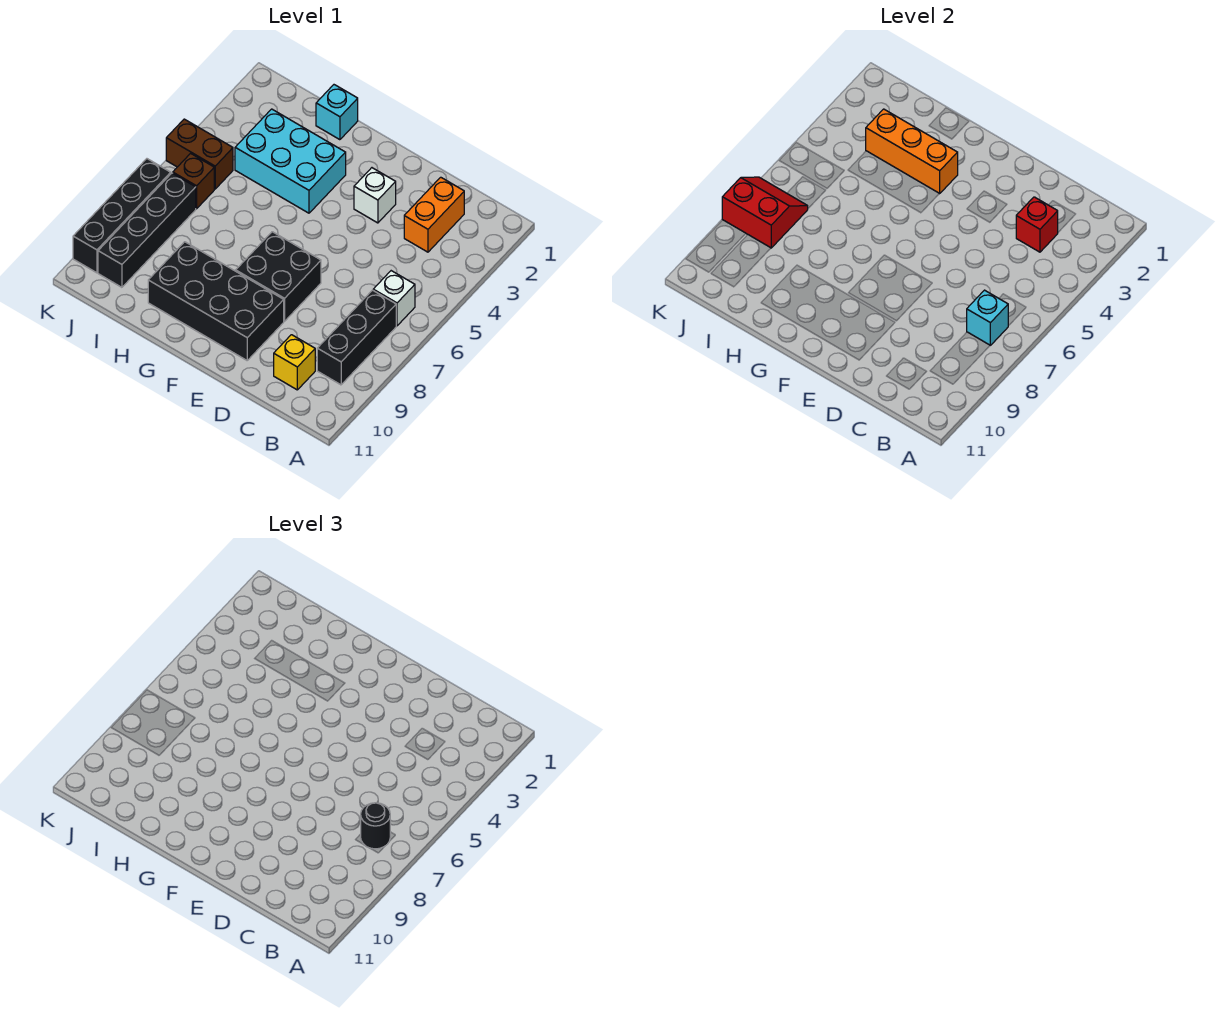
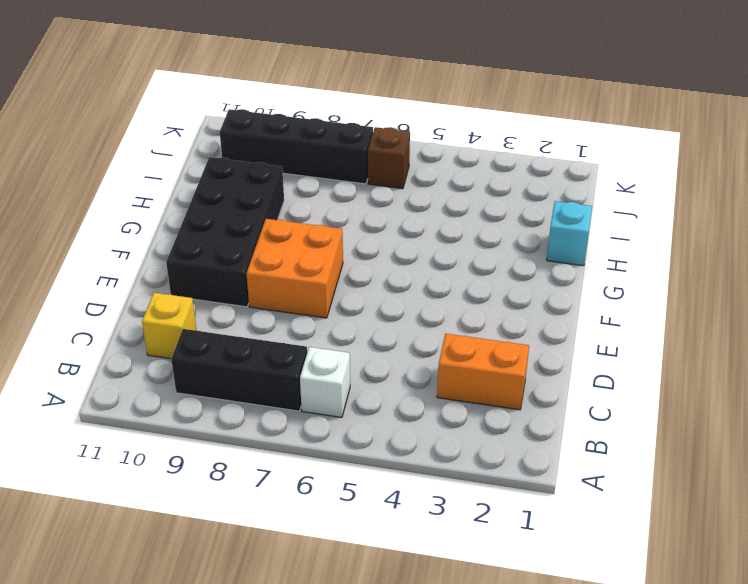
orange brick E7:F8 level 1 -> black brick E7:F8 level 1
none -> white brick E3 level 1
none -> cyan brick G3:I4 level 1
none -> brown brick J5:K5 level 1

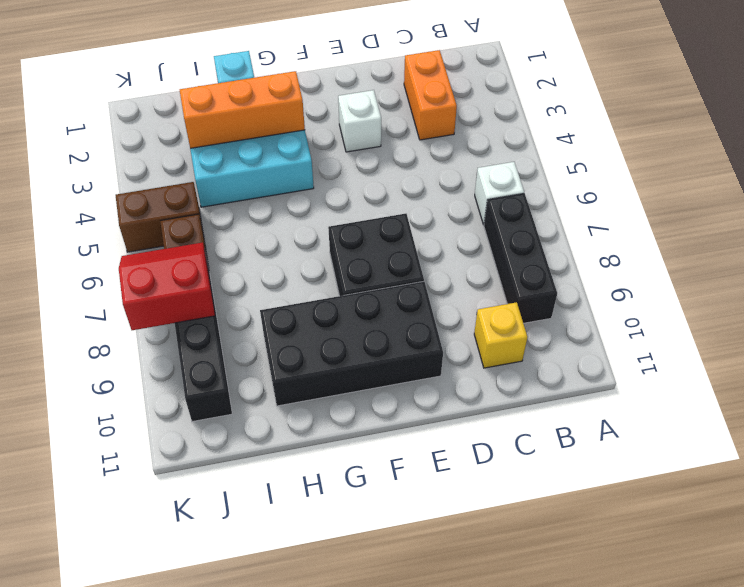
none -> black brick K7:K10 level 1
none -> cyan brick B7 level 2
none -> red brick C3 level 2

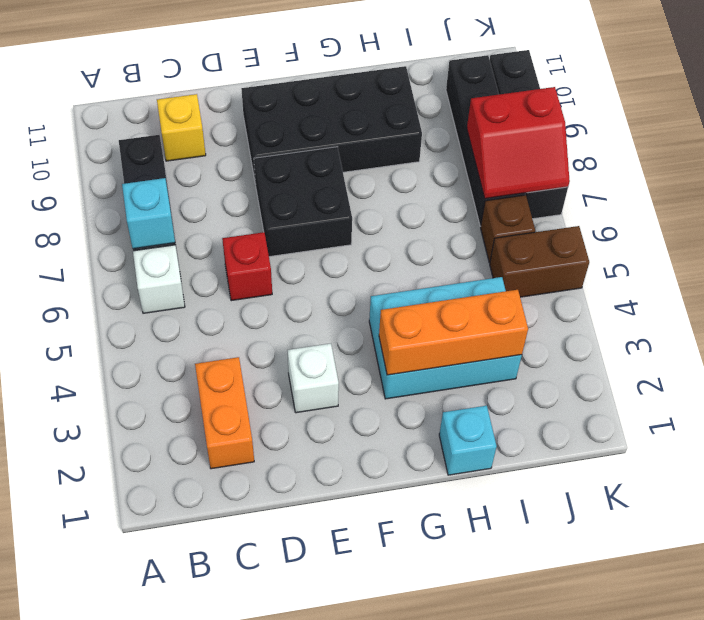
red brick D6 level 1 -> red brick C3 level 2
none -> black round brick B7 level 3

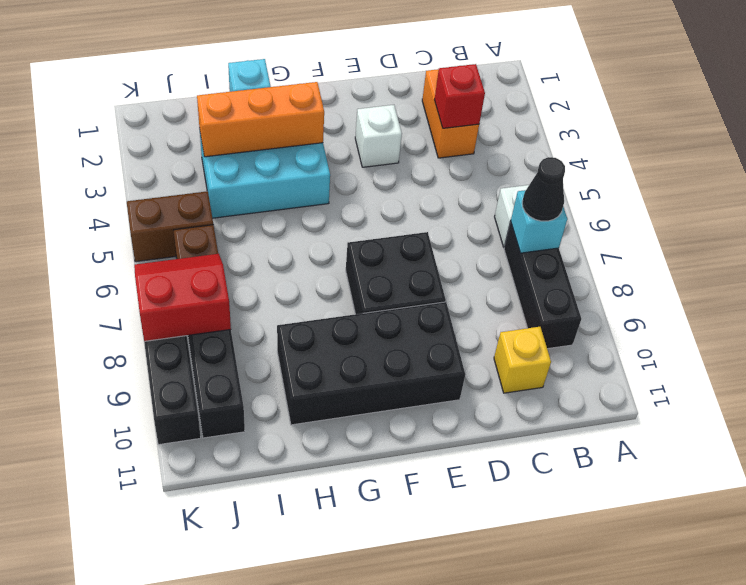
black cone B7 level 3 -> black round brick B7 level 3

